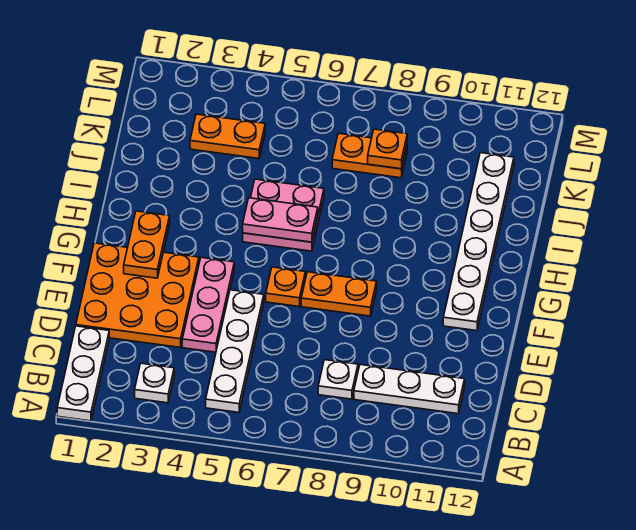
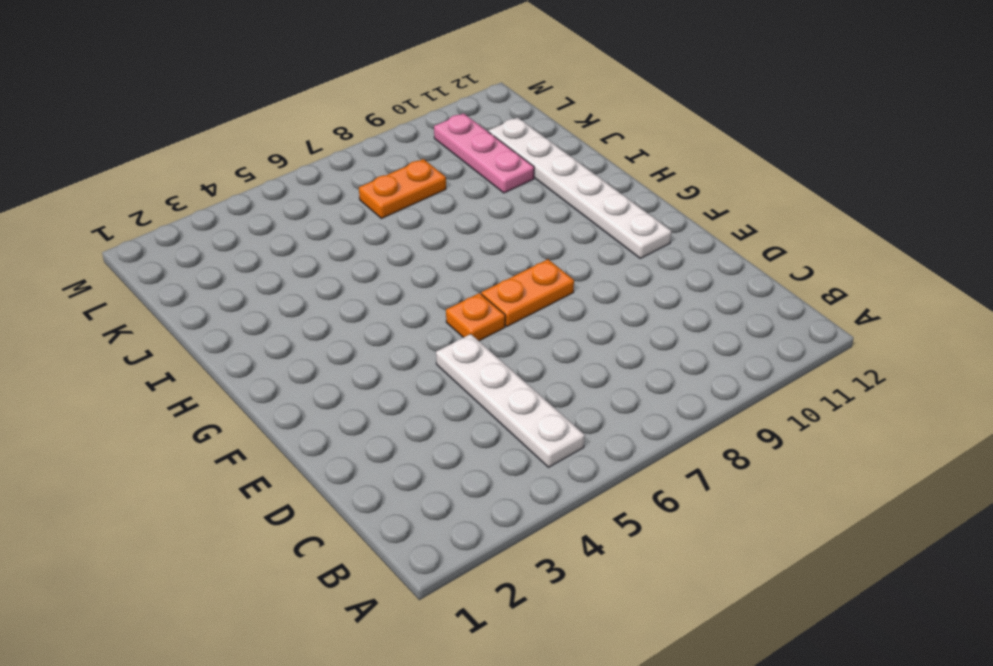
pink plate J10:L10 level 1 -> pink plate D4:F4 level 1
none -> white plate A1:C1 level 1
none -> white plate B3 level 1
none -> white plate C8 level 1

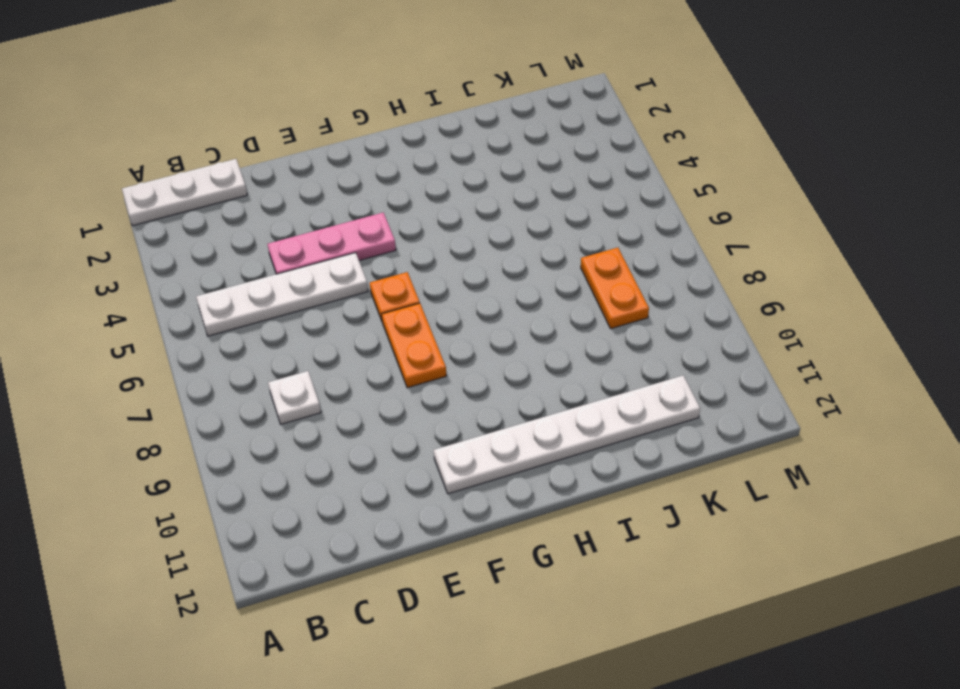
none -> white plate B3 level 1
none -> white plate C9:C11 level 1
none -> orange plate D1:F3 level 1

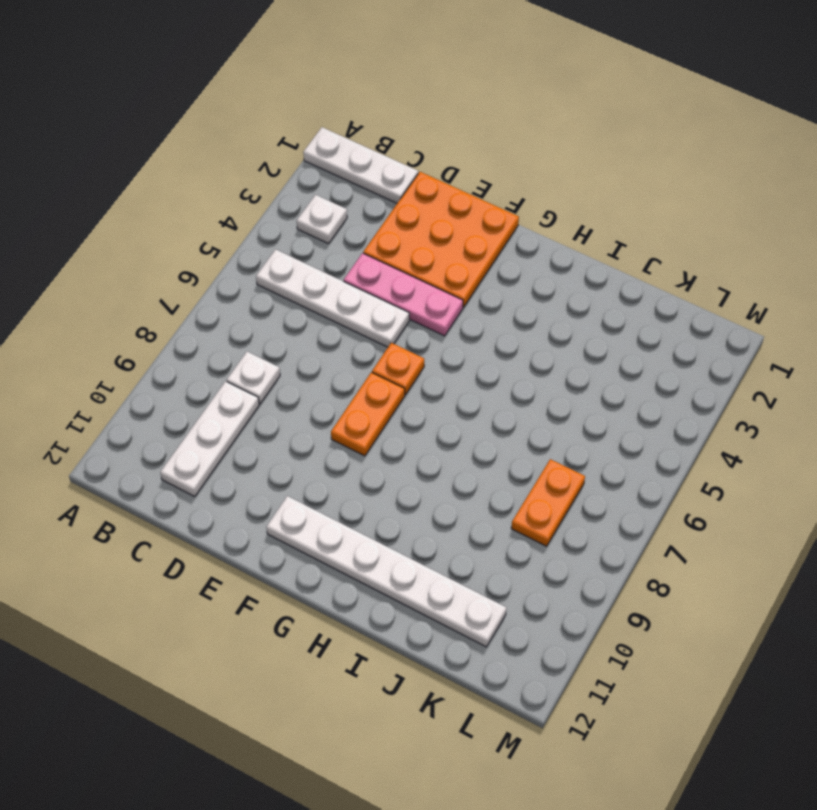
none -> pink plate H5:I6 level 1
none -> orange plate K3:K4 level 1
none -> orange plate F2:G2 level 2

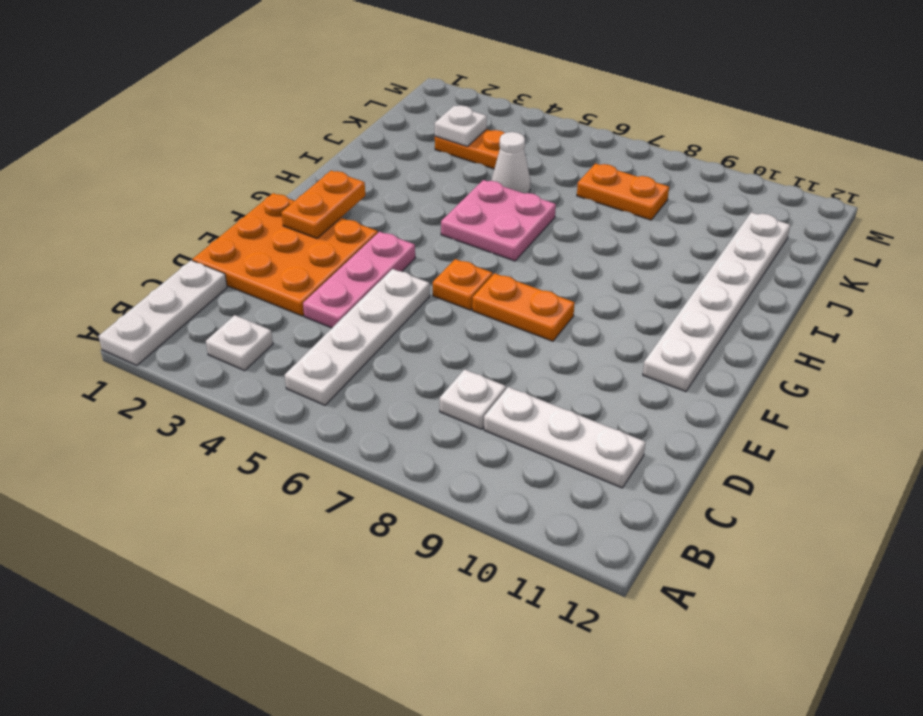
white cone J5 level 1 -> none
white plate K3 level 2 -> none
none -> pink plate H5:H6 level 2
none -> orange plate K8 level 2

